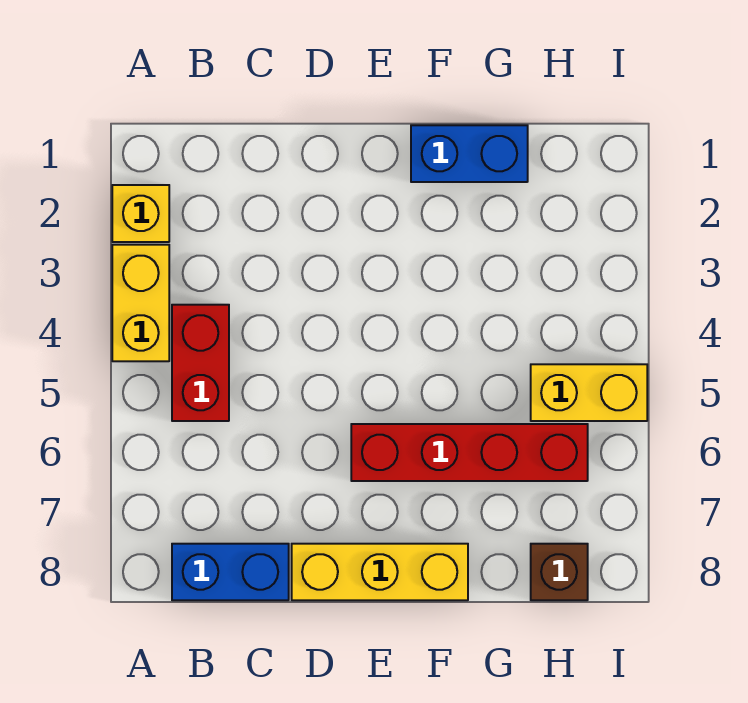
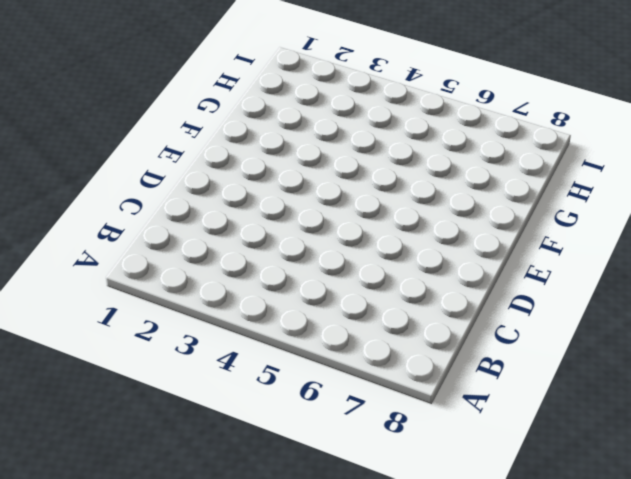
none -> yellow brick A2 level 1
none -> yellow brick A3:A4 level 1

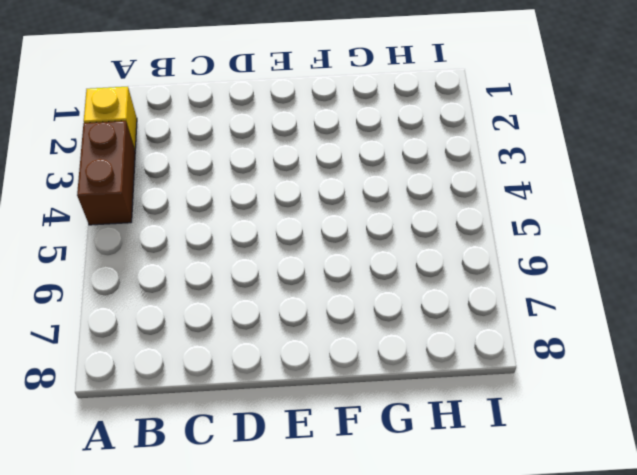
brown brick A3:A4 level 1 -> yellow brick A3:A4 level 1
none -> red brick B4:B5 level 1
none -> blue brick B8:C8 level 1

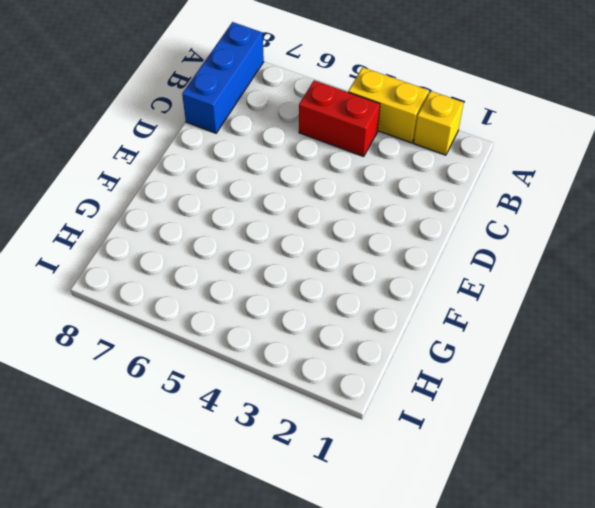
blue brick A8:C8 level 1 -> blue brick B8:C8 level 1
none -> yellow brick D8:F8 level 1
none -> red brick E6:H6 level 1

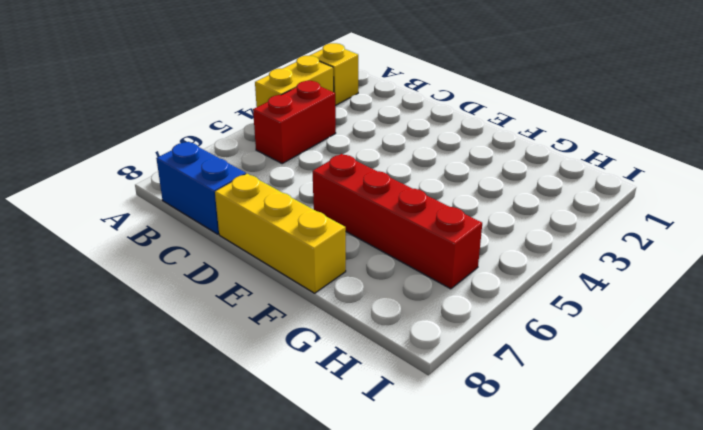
none -> blue brick F1:G1 level 1
none -> yellow brick H5:I5 level 1

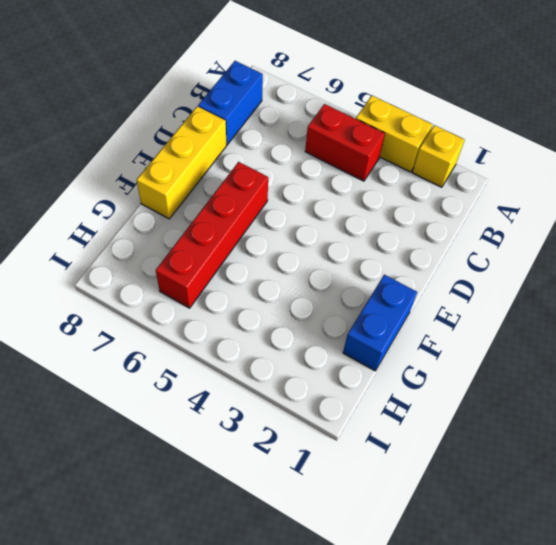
none -> yellow brick H5:I5 level 1
none -> brown brick H8 level 1

